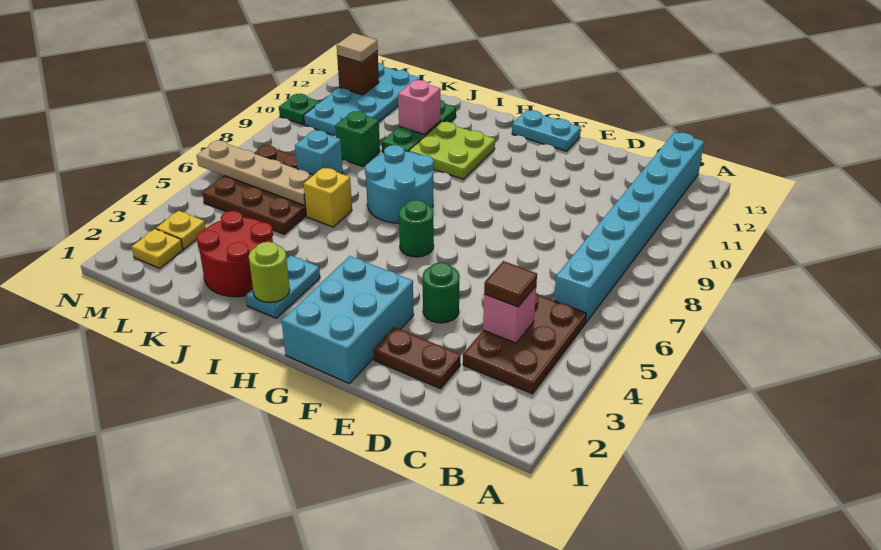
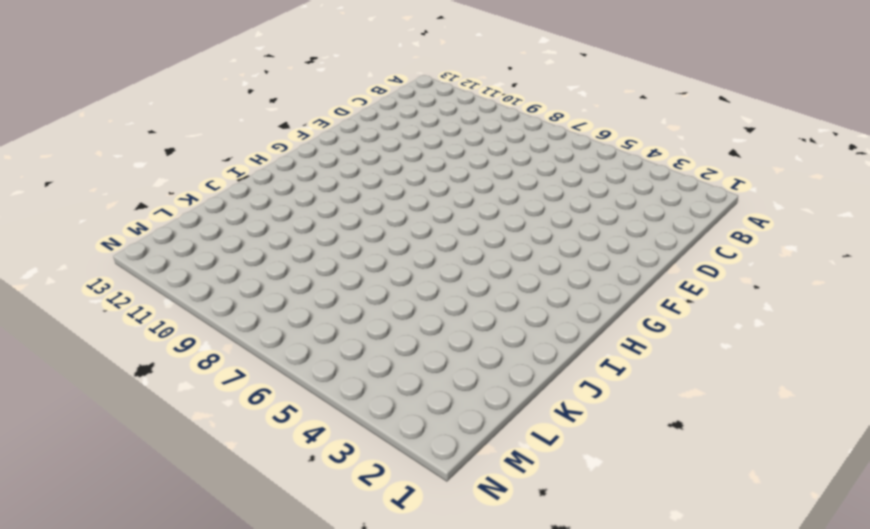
none -> brown plate B3:C5 level 1
none -> cyan brick B6:B13 level 1
none -> brown plate D2:E2 level 1

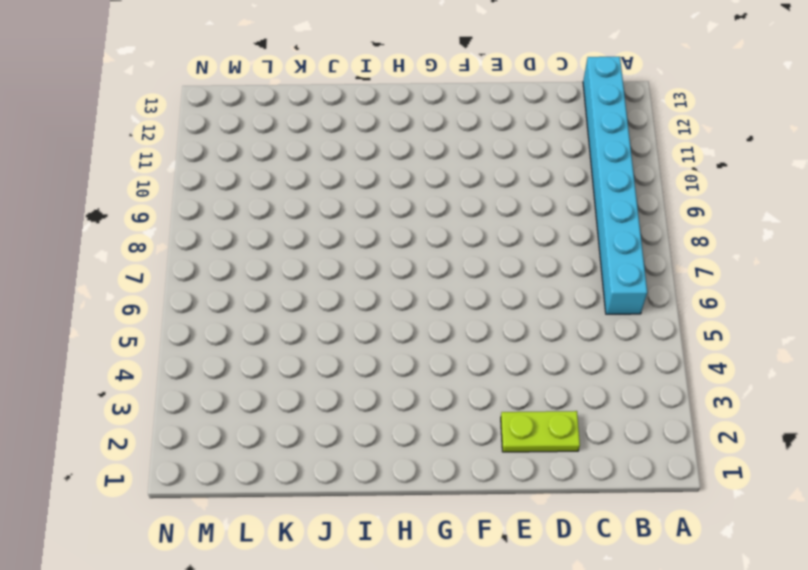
lime plate D2:E2 level 1 -> brown plate D2:E2 level 1
none -> brown plate B3:C5 level 1
none -> green round brick E4 level 1
none -> cyan brick F1:G3 level 1

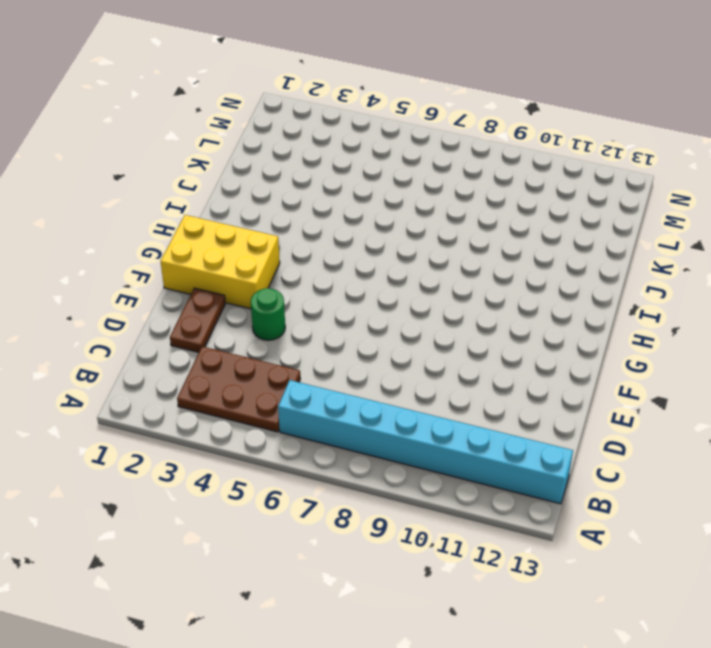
yellow brick F1:G3 level 1 -> cyan brick F1:G3 level 1
none -> cyan plate F13:G13 level 1
none -> green round brick G6 level 1
none -> cyan round brick H7:I8 level 1

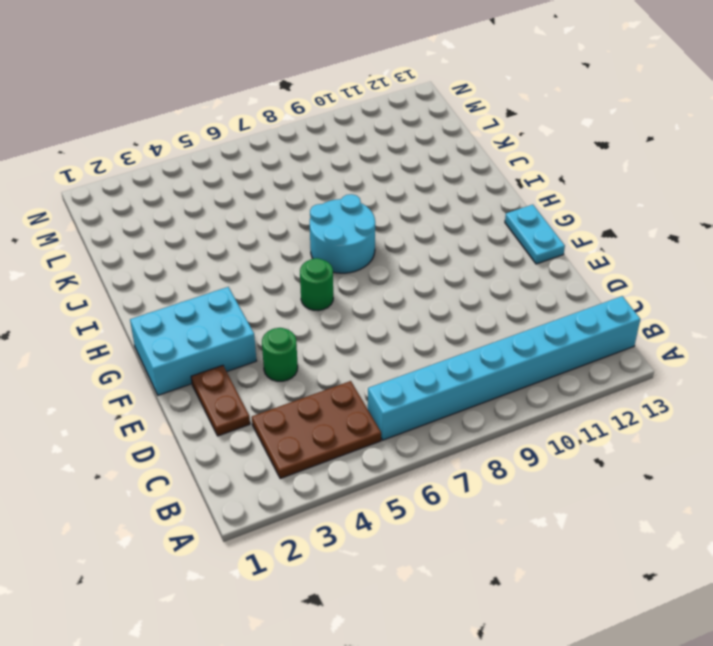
none -> lime plate H10:I11 level 1
none -> cyan plate I2:I3 level 1
none -> red round brick J2:K3 level 1

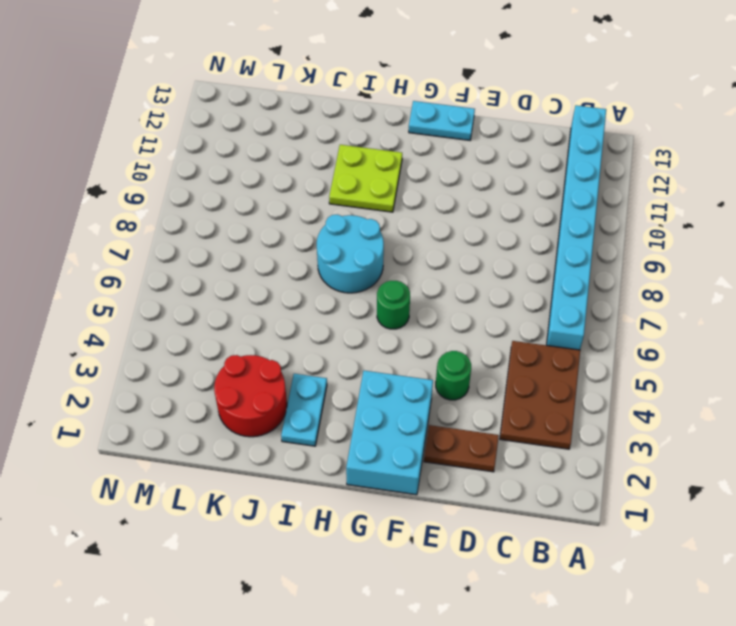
none -> yellow brick J6 level 1
none -> green plate J10:J12 level 1
none -> brown plate K5:M7 level 1

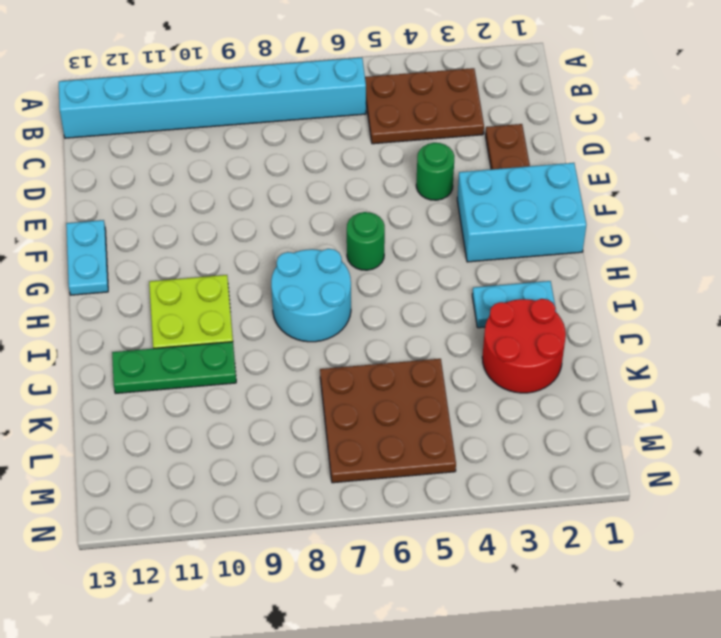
none -> yellow brick J6 level 1
none -> green brick K9 level 1
none -> cyan plate L10:M13 level 1

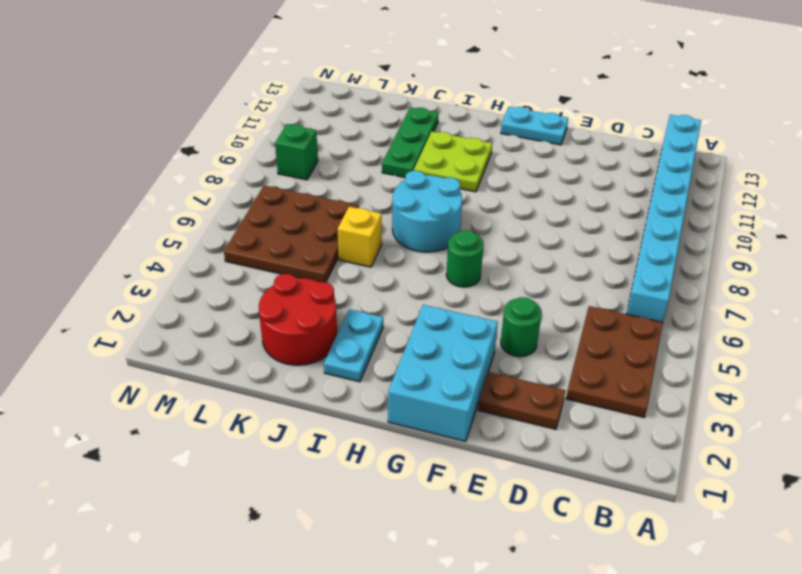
green brick M9 level 1 -> green brick K9 level 1
none -> cyan plate L10:M13 level 1
none -> yellow plate M2 level 1
none -> yellow plate M3 level 1

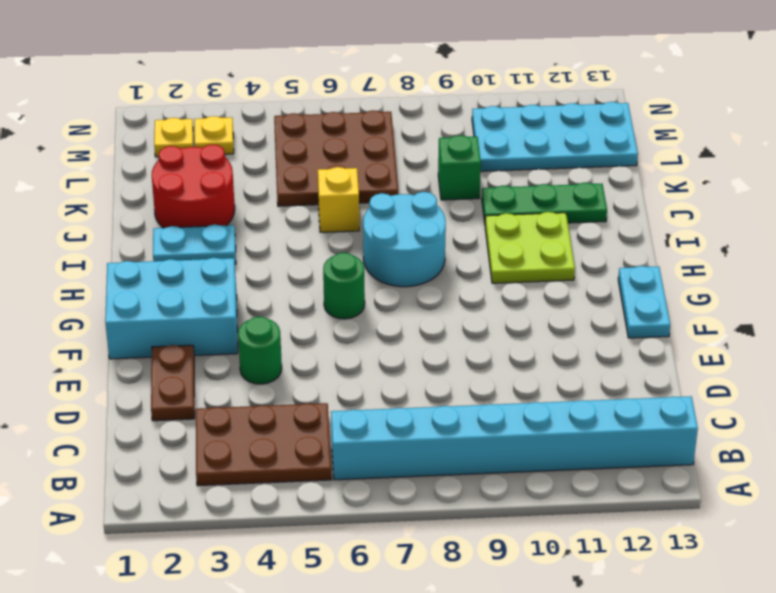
none -> green plate N10 level 1
none -> pink brick C4 level 2
none -> lime round brick I2 level 2

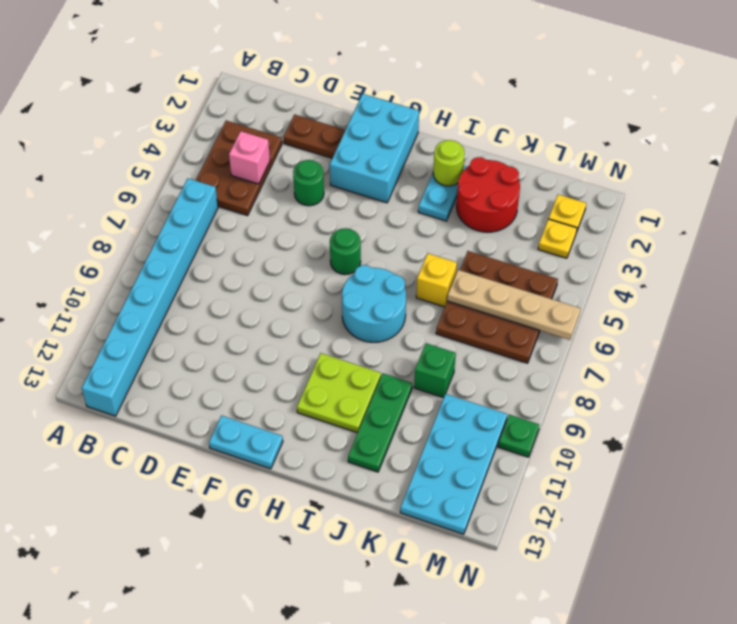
none -> pink brick J11 level 2
none -> cyan brick K7 level 2
none -> brown brick M12 level 2

